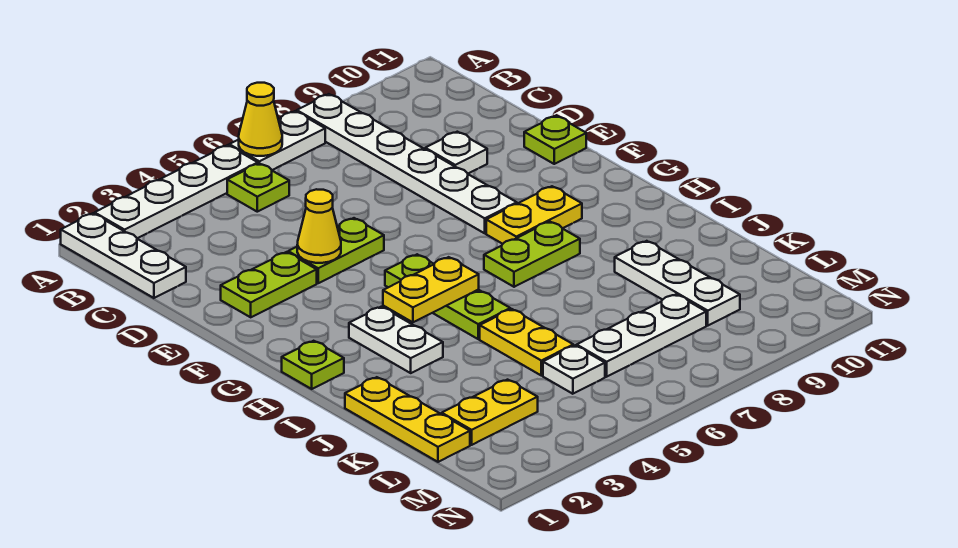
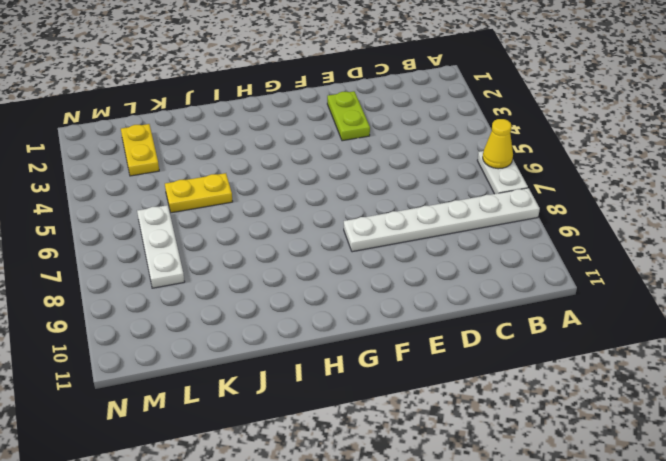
none -> white plate A1:C1 level 1
none -> white plate A2:A5 level 1
none -> lime plate B5 level 1

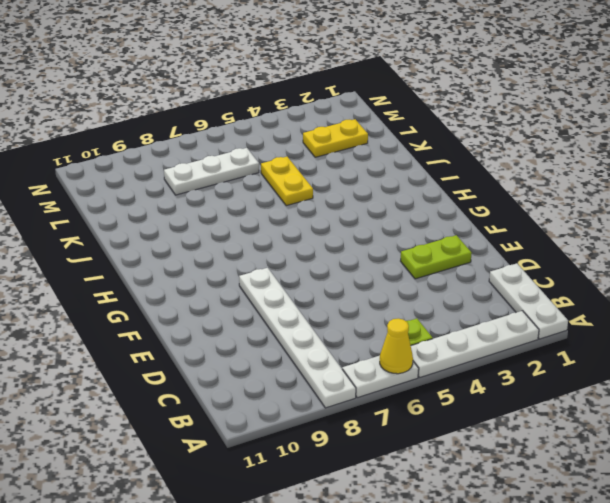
none -> white plate D9 level 1
none -> lime plate E4:E5 level 1
none -> lime plate E11 level 1

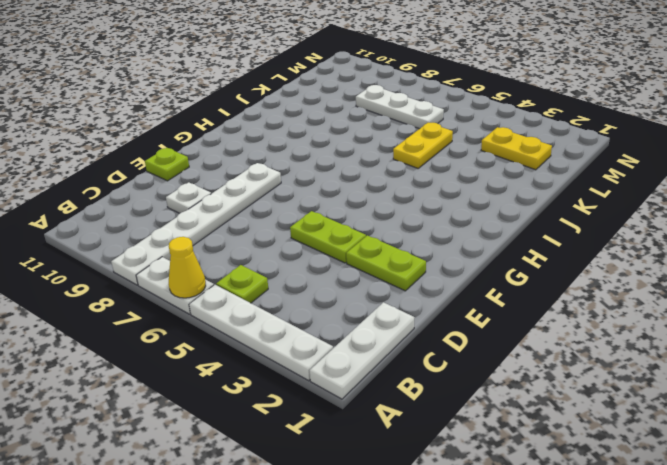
none -> lime plate G5:I5 level 1
none -> yellow plate G8:G9 level 1
none -> lime plate H1 level 1

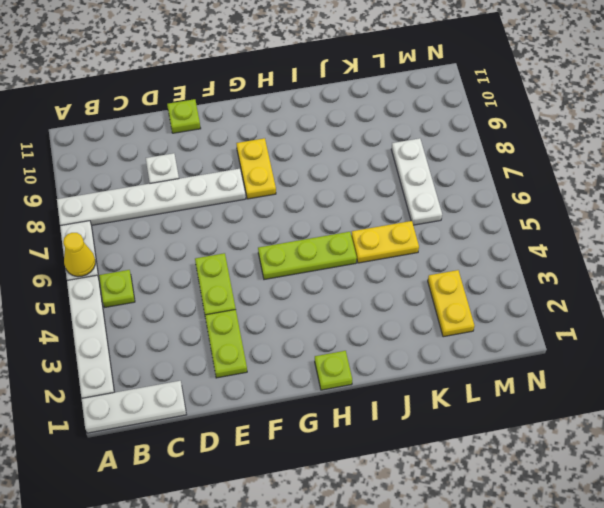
none -> white plate H3:I3 level 1
none -> lime plate H7:H8 level 1
none -> yellow plate J1:L1 level 1

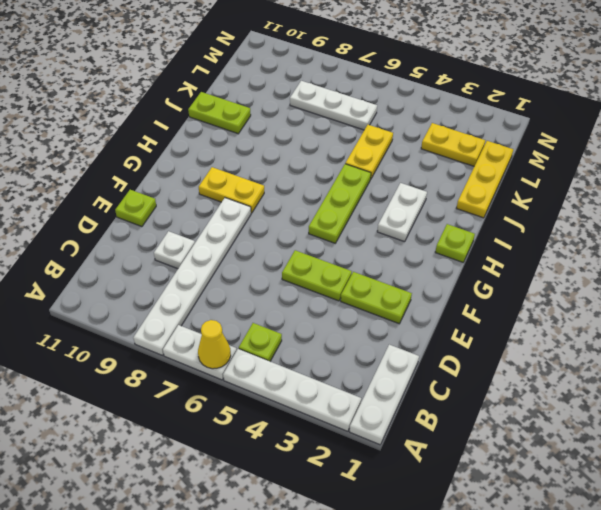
lime plate J10:J11 level 1 -> lime plate H7:H8 level 1
none -> white plate J9:L9 level 1
none -> white plate L5 level 1
none -> yellow cone E4 level 2

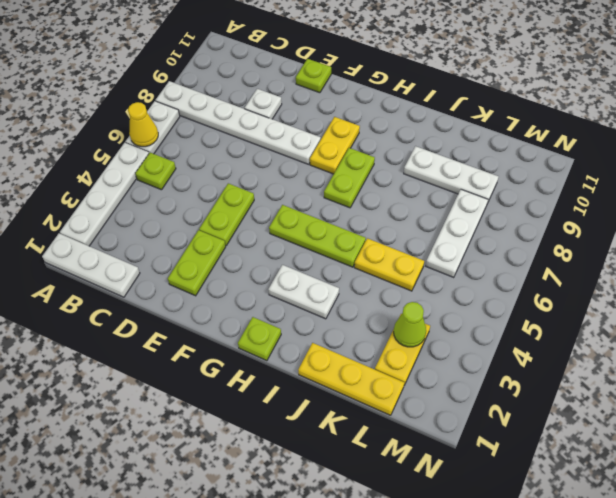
lime cone L3 level 2 -> none
none -> white plate L5 level 1
none -> yellow cone E4 level 2
none -> yellow plate H4:H5 level 2

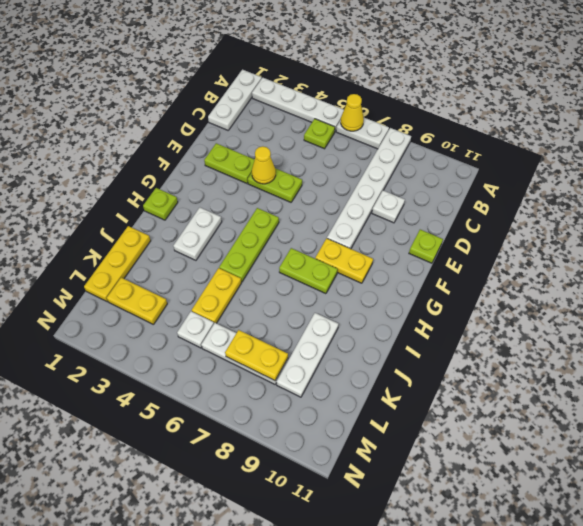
yellow plate L7:L8 level 2 -> yellow plate H4:H5 level 2

